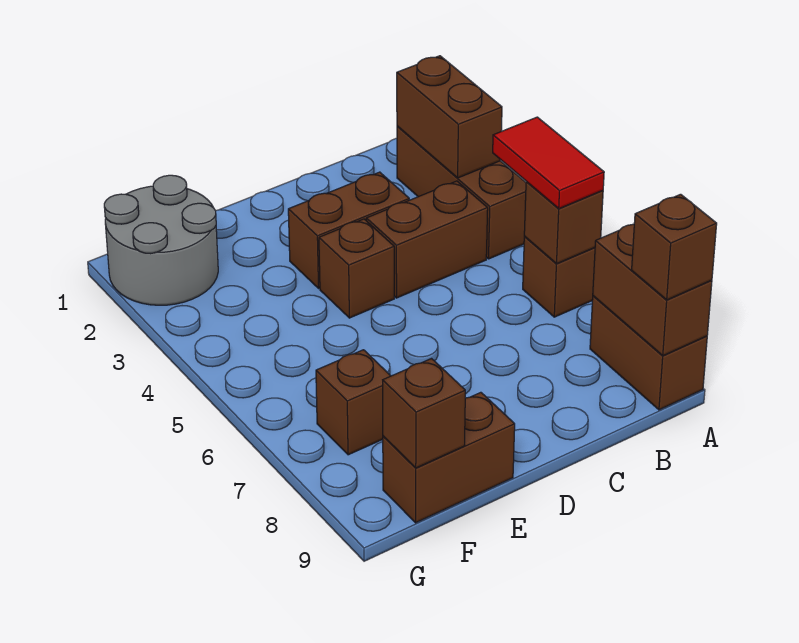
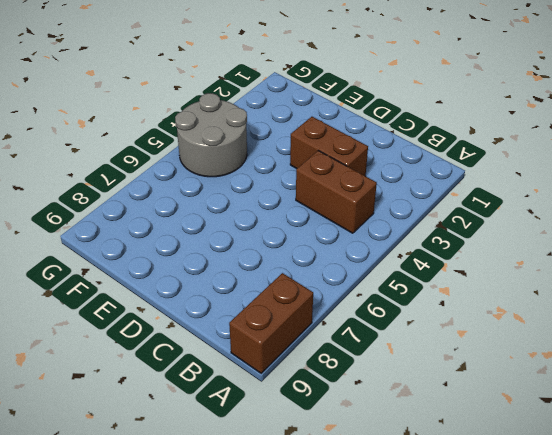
grey round brick F4:G5 level 1 -> grey round brick F1:G2 level 1
none -> brown brick A2:A4 level 1
none -> brown brick A6 level 1
none -> brown brick D4 level 1

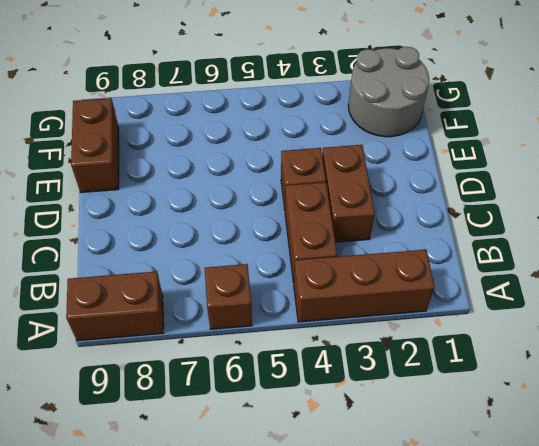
none -> brown brick F7 level 1
none -> brown brick A2:A3 level 2
none -> brown brick A6 level 2

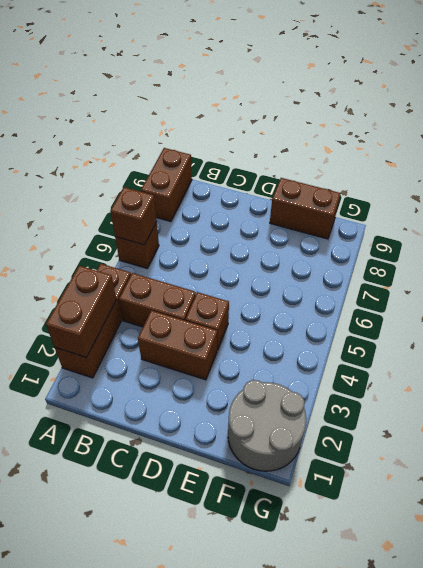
none -> brown brick F7 level 1
none -> brown brick A8:A9 level 2
none -> brown brick F9 level 2

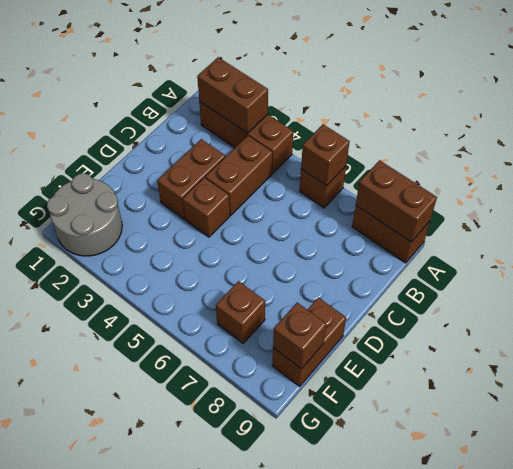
none -> red tile A5:A6 level 3
none -> brown brick A9 level 3

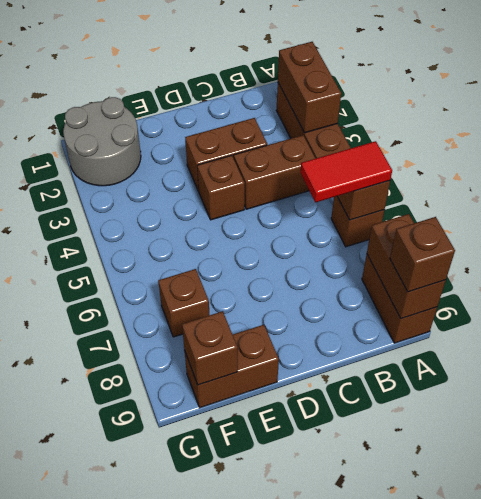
red tile A6:B6 level 3 -> red tile A5:A6 level 3

